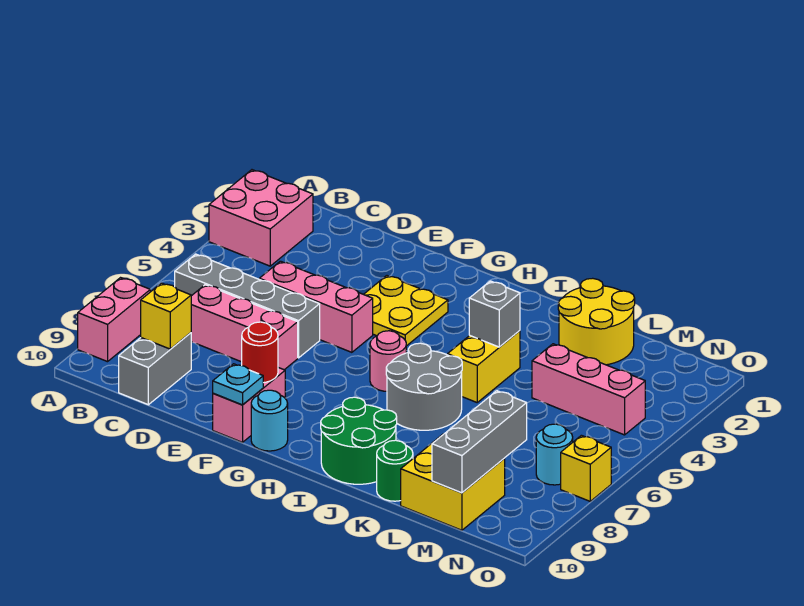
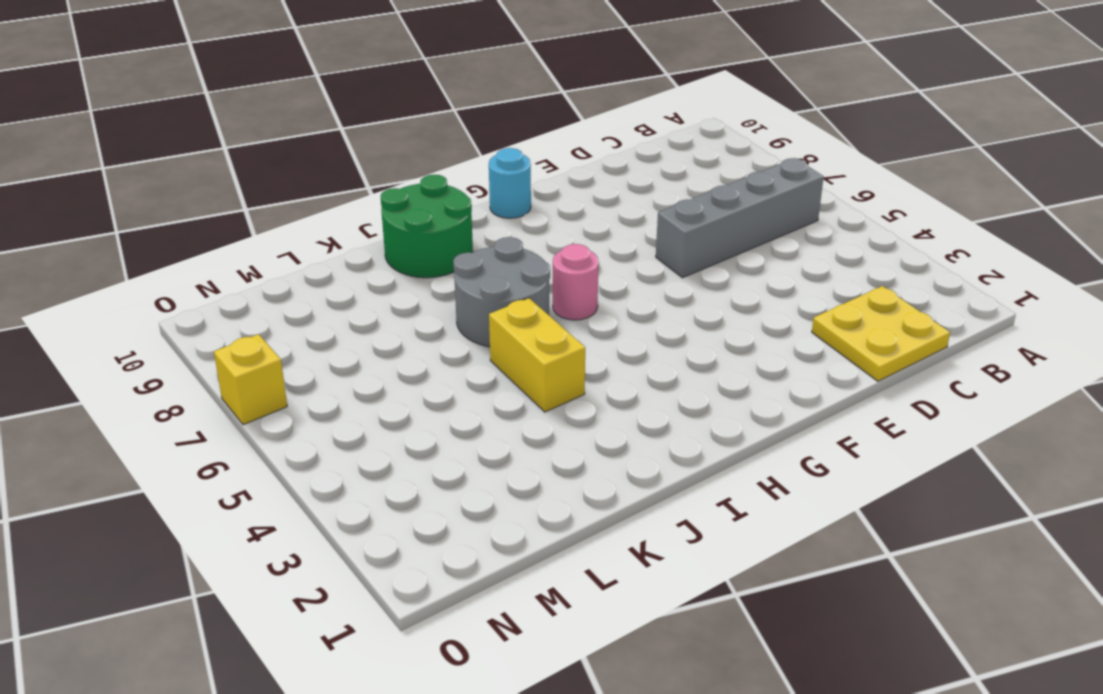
yellow plate C1:D2 level 1 -> yellow plate F3:G4 level 1
none -> pink brick A2:B3 level 1
none -> pink brick A8:A9 level 1
none -> pink brick C7:E7 level 1

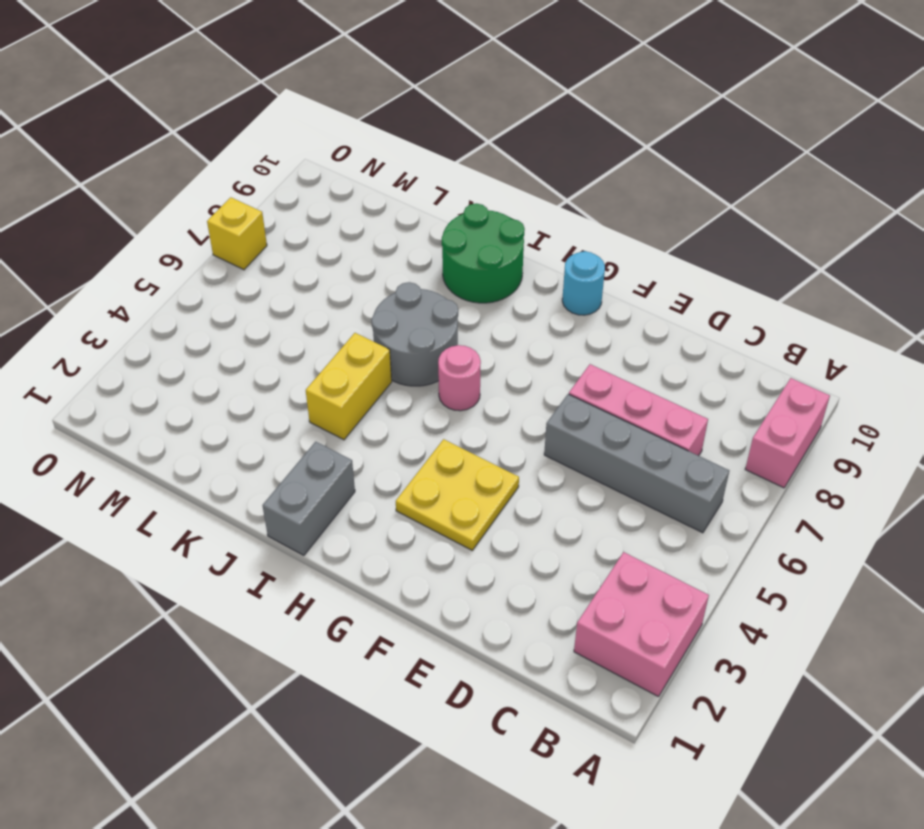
grey brick I1:I2 level 1 -> grey brick C9:C10 level 1
none -> pink brick D5:F5 level 1
none -> pink brick F9:F10 level 1
none -> yellow round brick K1:L2 level 1

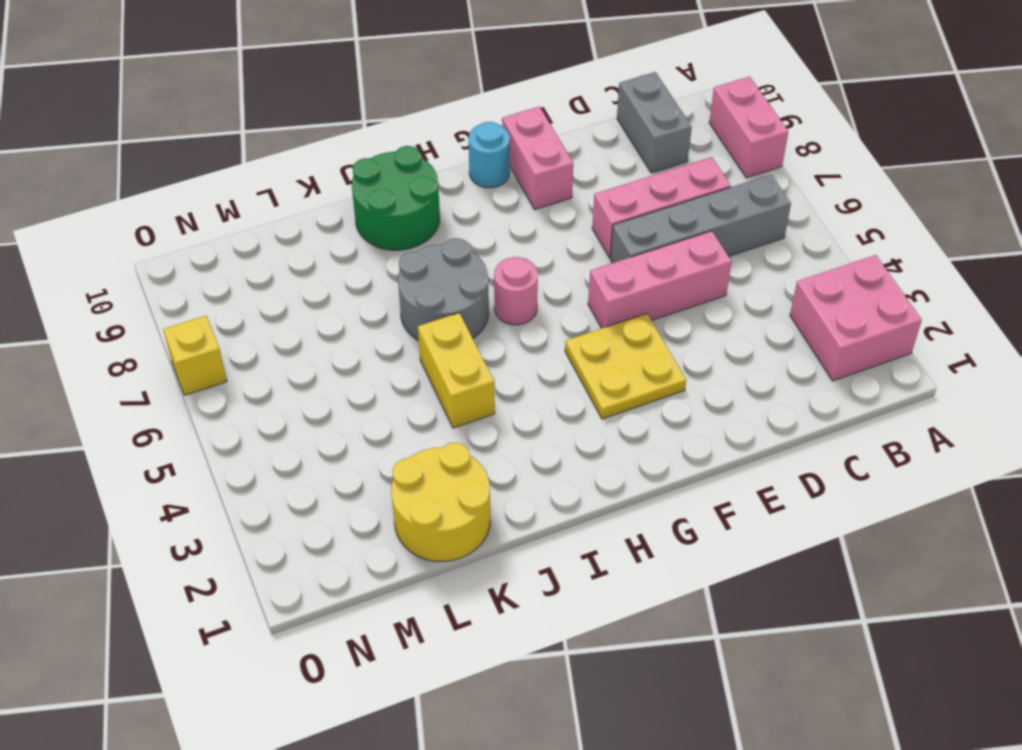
none -> green round brick K10 level 1
none -> pink brick L4:N4 level 1
none -> yellow brick L9:M10 level 1

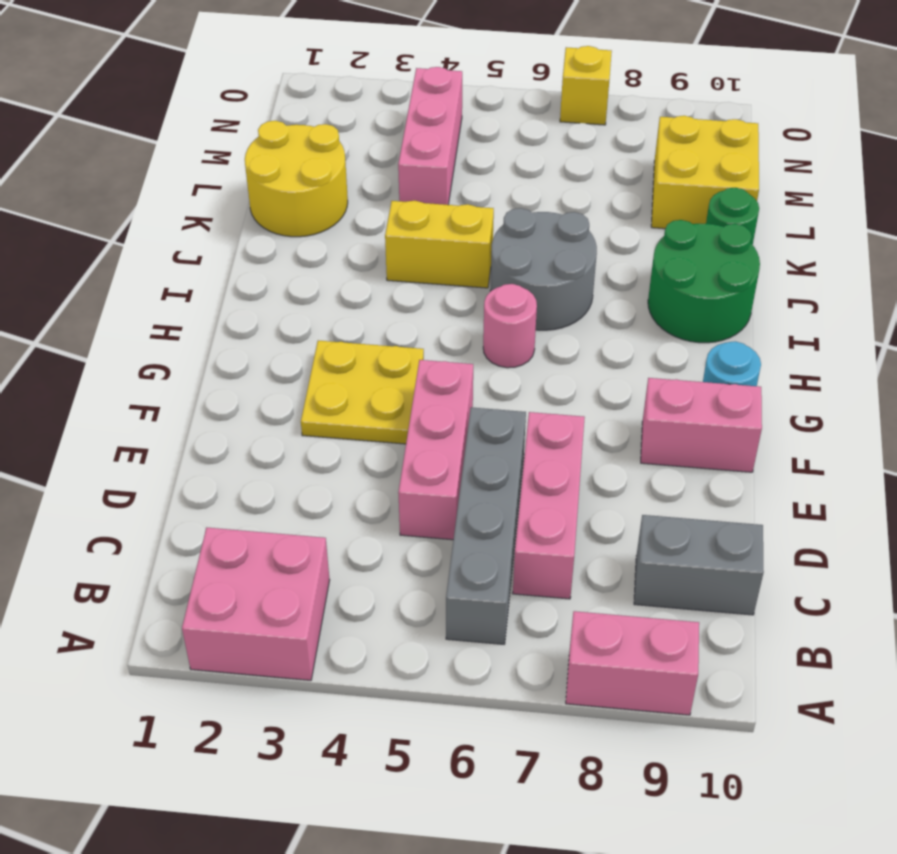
none -> cyan round brick N7 level 1
none -> yellow brick C9 level 2
none -> red round brick F9 level 2

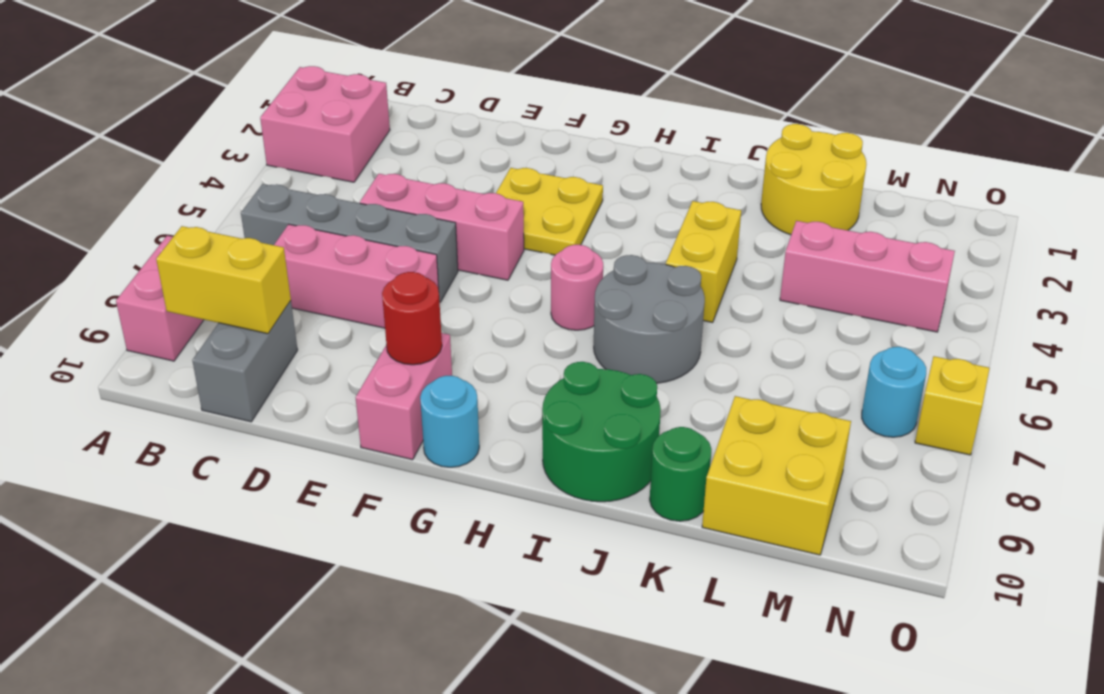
yellow brick B9:C9 level 2 -> yellow brick C9 level 2
none -> cyan plate F10 level 2
none -> grey brick J4 level 2
none -> grey brick M8:M10 level 2

